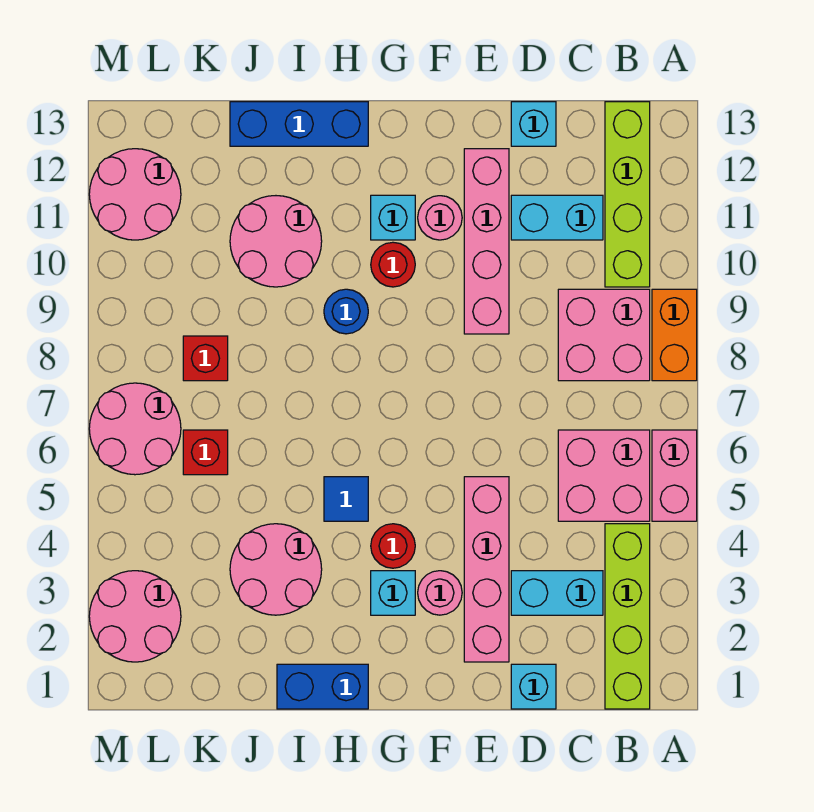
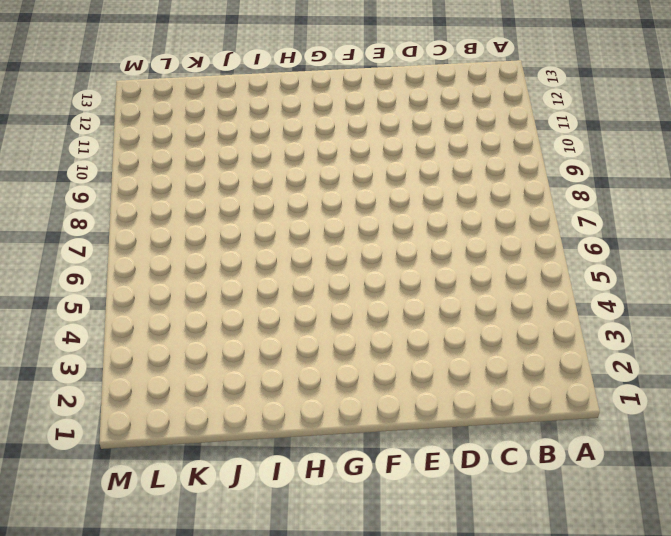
none -> pink brick A5:A6 level 1
none -> orange brick A8:A9 level 1
none -> lime brick B1:B4 level 1

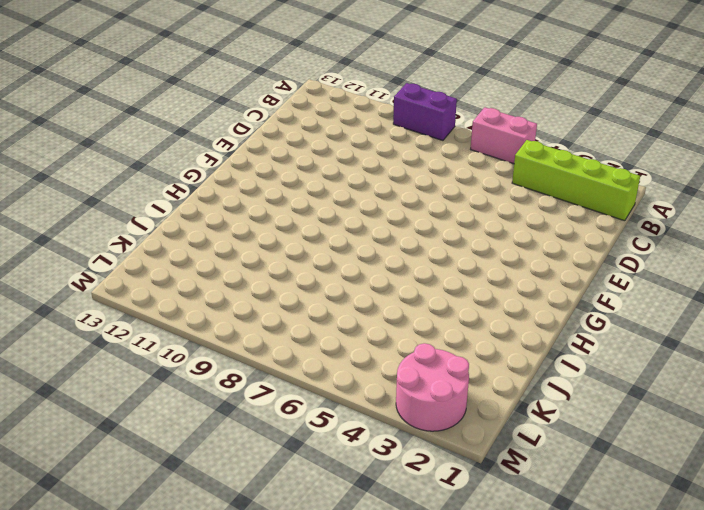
purple brick A8:A9 level 1 -> orange brick A8:A9 level 1
none -> pink brick B5:C6 level 1
none -> pink brick B8:C9 level 1
none -> lime brick B10:B13 level 1

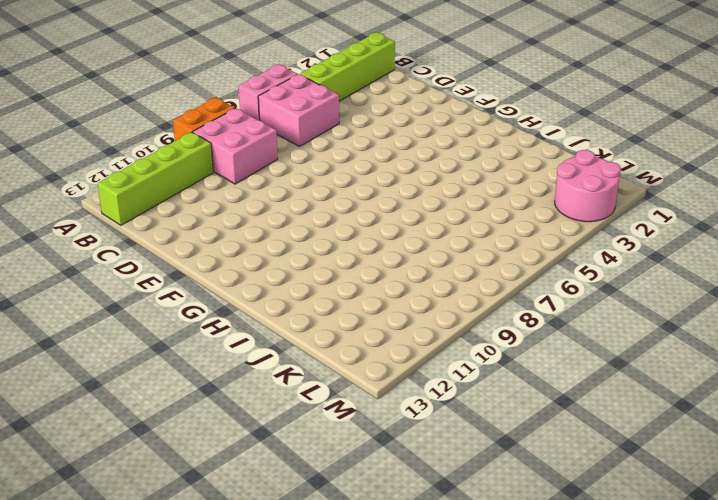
none -> cyan brick C3:D3 level 1
none -> cyan brick C11:D11 level 1
none -> cyan brick D1 level 1

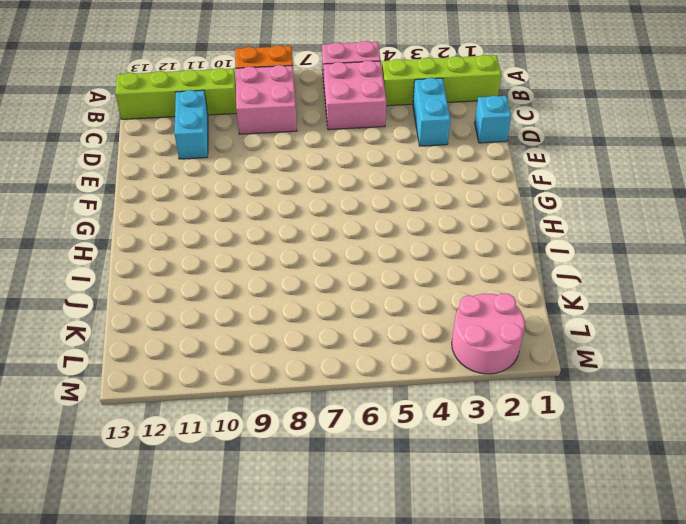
none -> cyan brick D13 level 1
none -> pink brick E2:E5 level 1
none -> pink brick E9:E12 level 1

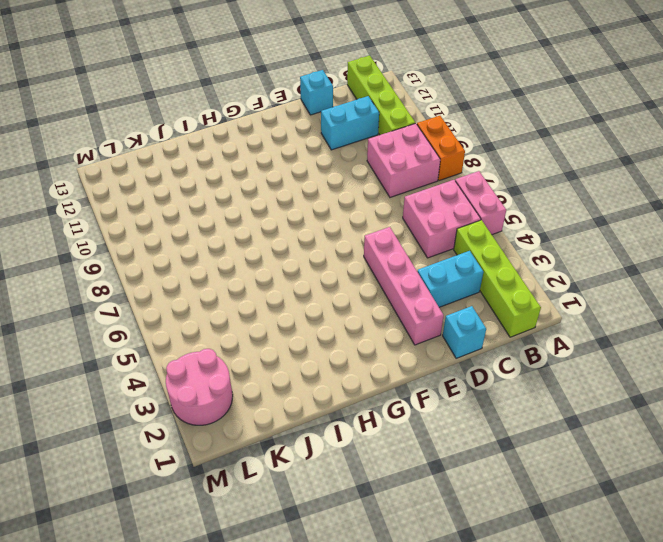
none -> pink brick E9:E12 level 1
none -> pink round brick F3 level 1
none -> pink round brick F11 level 1

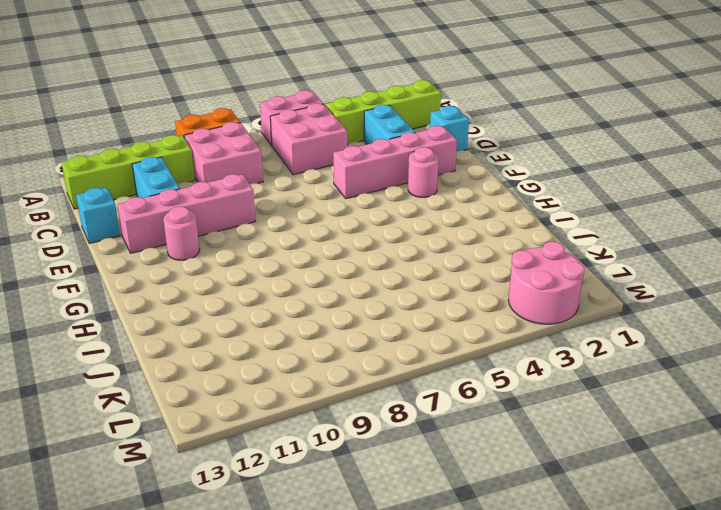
none -> cyan brick G3 level 1
none -> red round brick G4 level 1
none -> red round brick G10 level 1

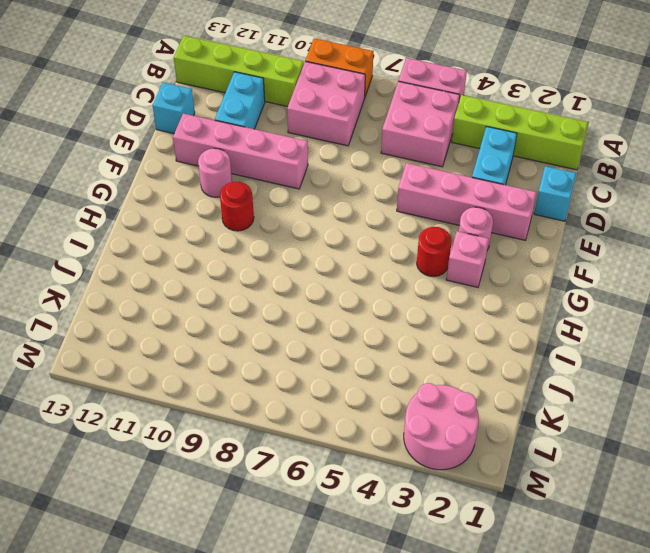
pink brick G3 level 1 -> cyan brick G3 level 1
none -> cyan brick G11 level 1
none -> blue brick H1:I1 level 1
none -> blue tile H5 level 1

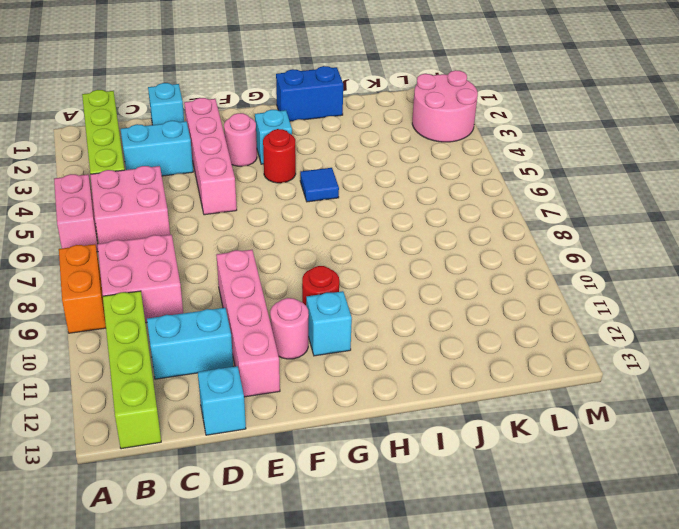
none -> blue round brick H9 level 1
none -> blue brick H13:J13 level 1
none -> pink round brick I3:J4 level 1

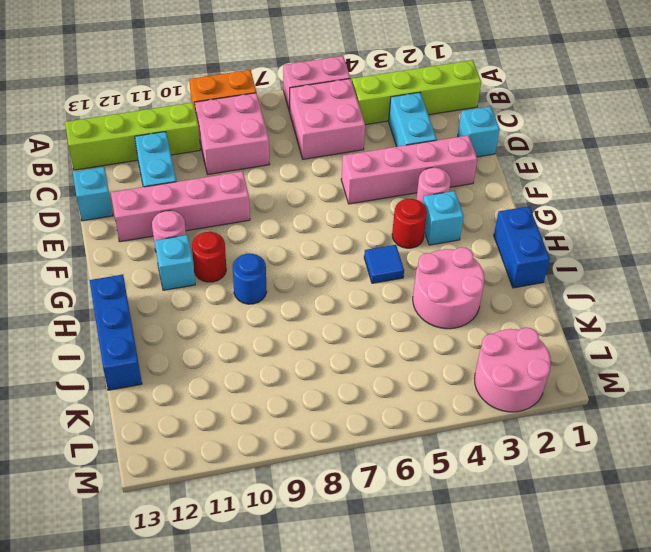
none -> pink round brick I10:J11 level 1
none -> red brick K6 level 1
none -> red brick K8 level 1

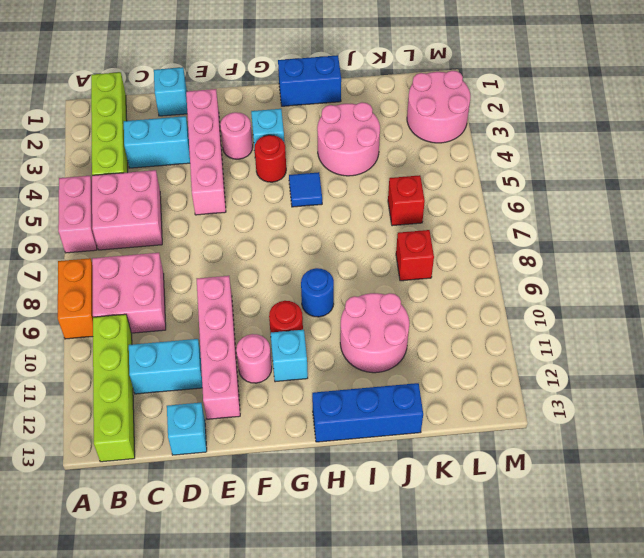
none -> pink round brick L6:M7 level 1
none -> pink round brick L11:M12 level 1

